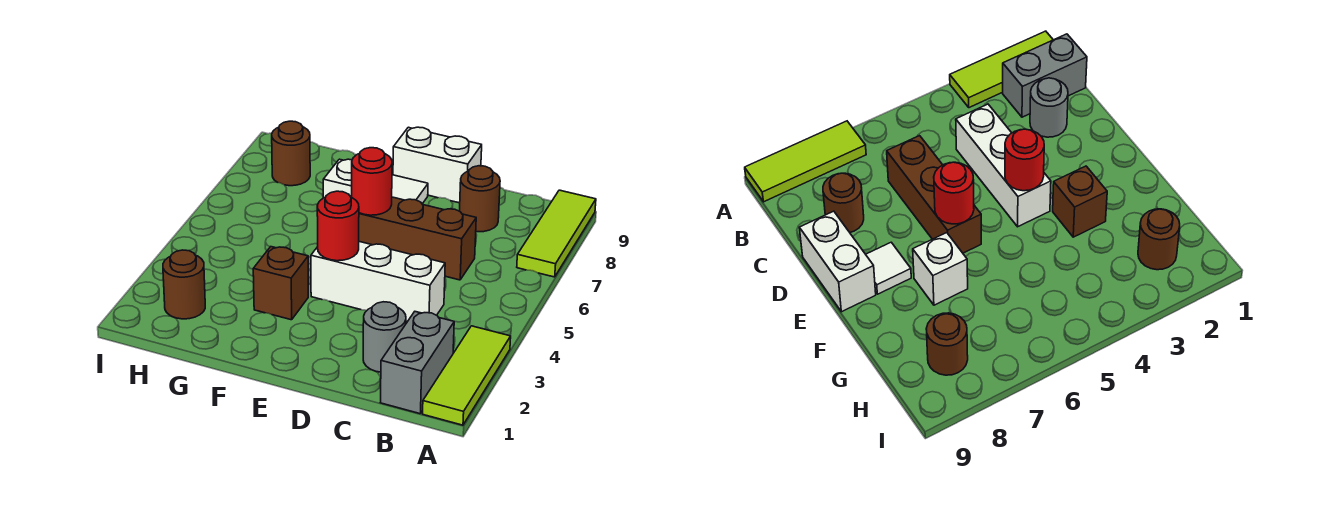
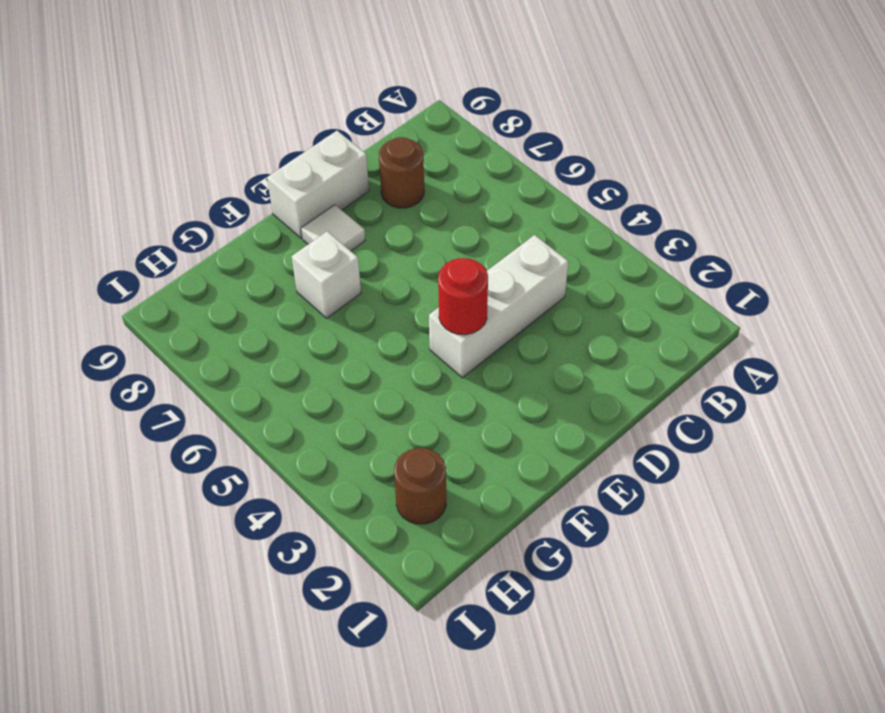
none -> lime tile A1:A3 level 1
none -> lime tile A7:A9 level 1
none -> grey brick B1:B2 level 1

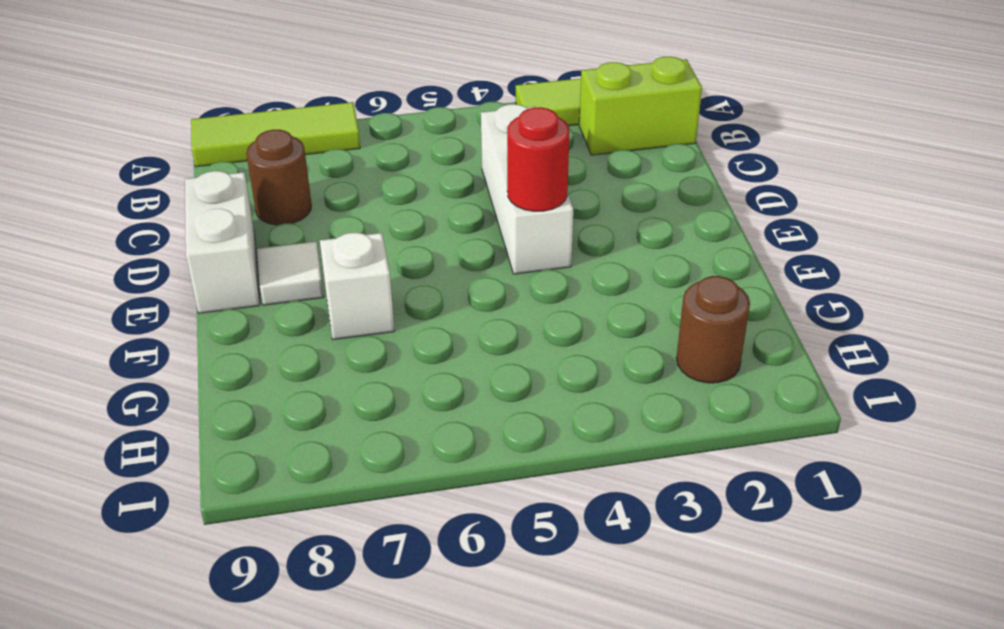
lime brick B1:B2 level 1 -> grey brick B1:B2 level 1
none -> grey round brick C2 level 1
none -> brown brick C6:E6 level 1
none -> brown brick F3 level 1

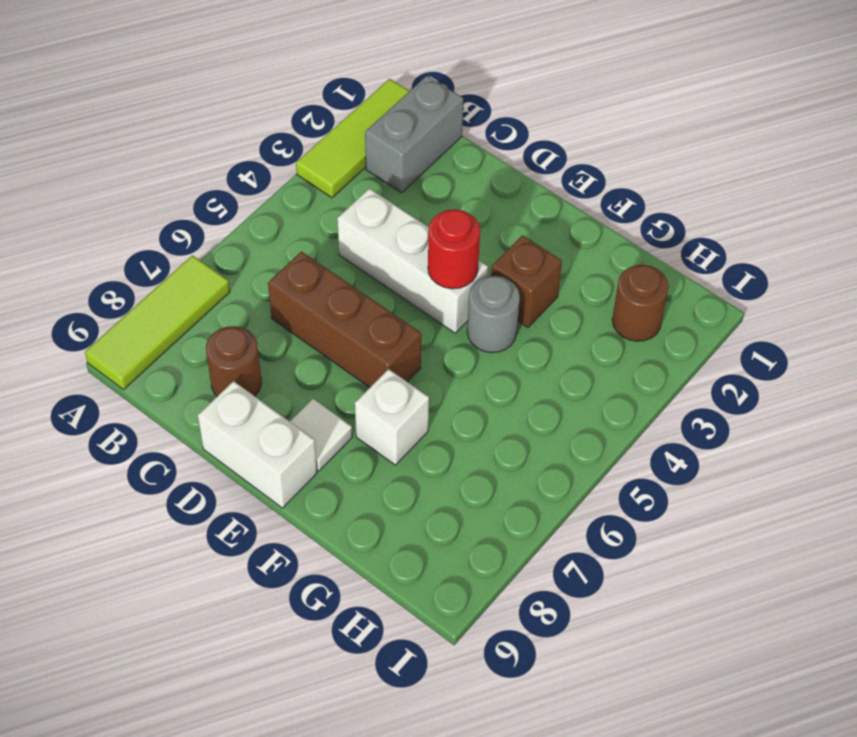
grey round brick F4 level 1 -> grey round brick C2 level 1
none -> brown round brick H8 level 1
none -> red round brick E6 level 2

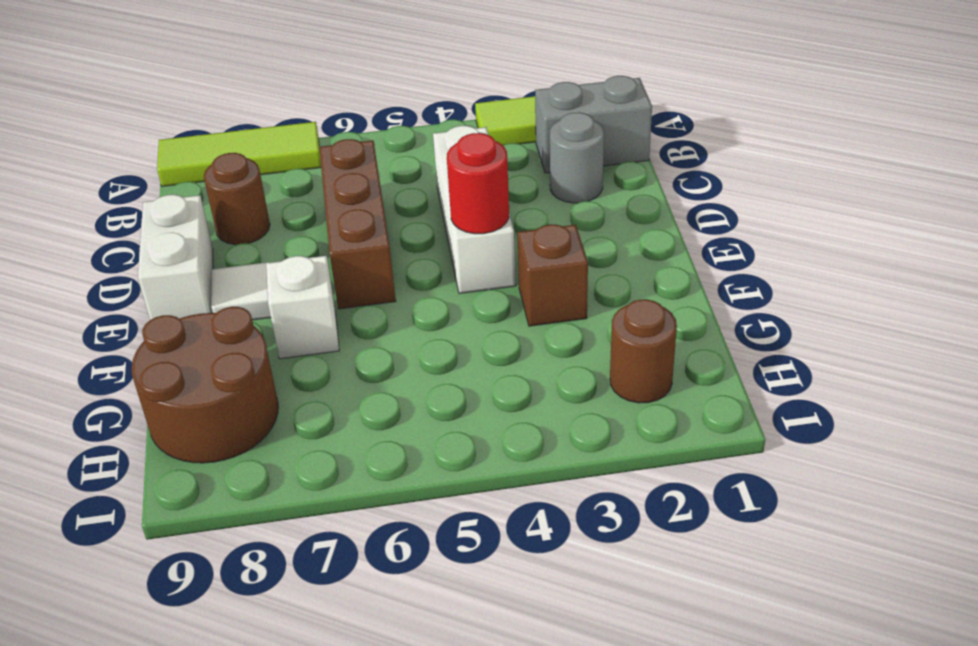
brown round brick G8:H9 level 1 -> brown round brick H8 level 1
none -> red round brick E6 level 2

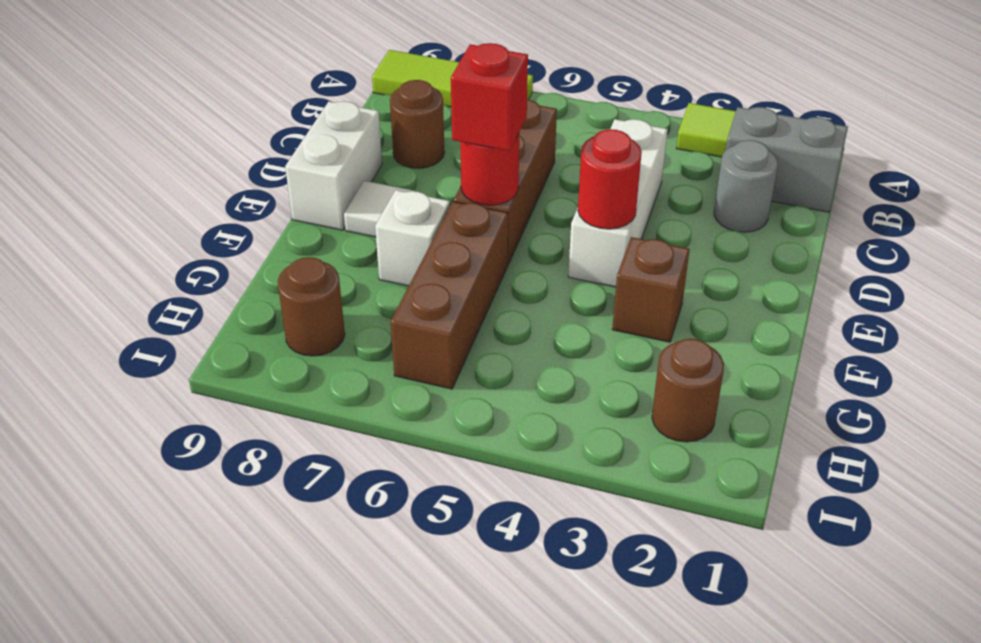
red brick E6 level 3 -> none
brown brick F6:H6 level 1 -> none

